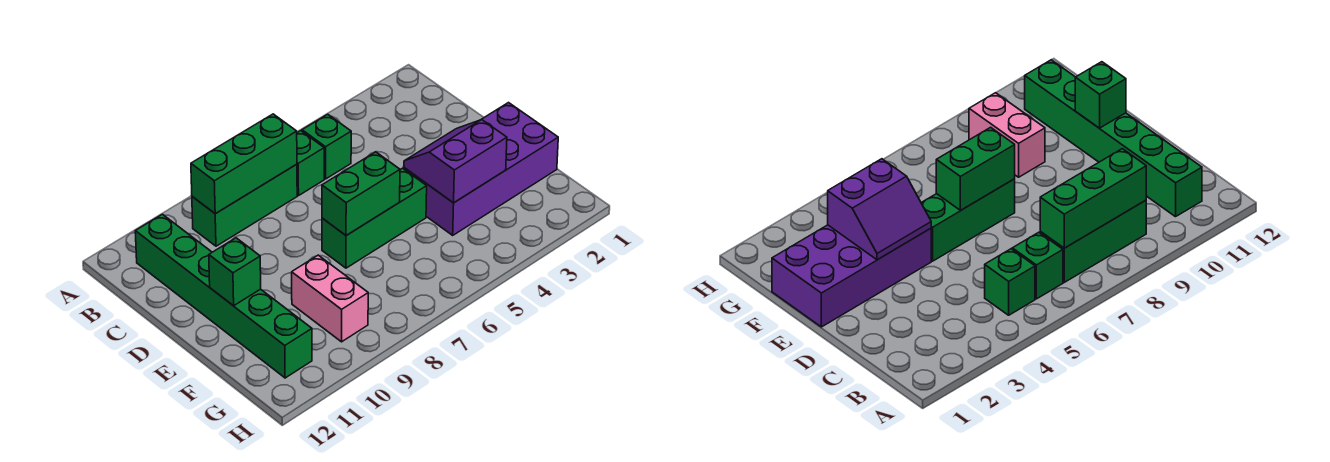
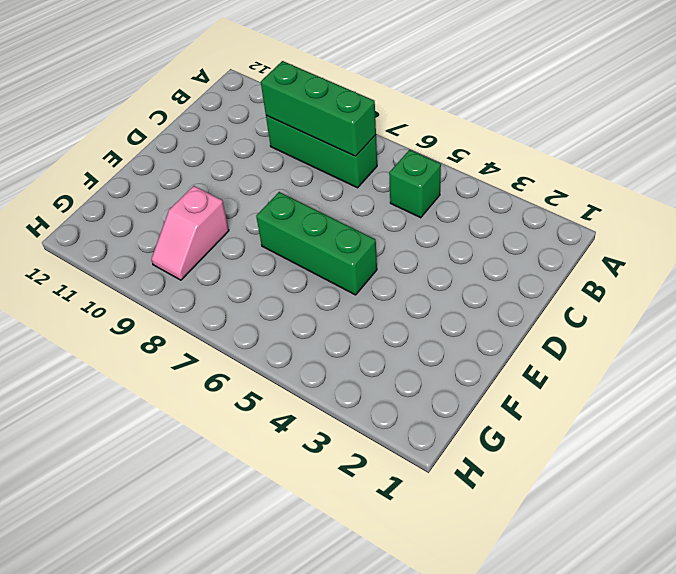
pink slope F9:G9 level 1 top F -> pink brick F9:G9 level 1
none -> green brick B6 level 1
none -> green brick B11:G11 level 1

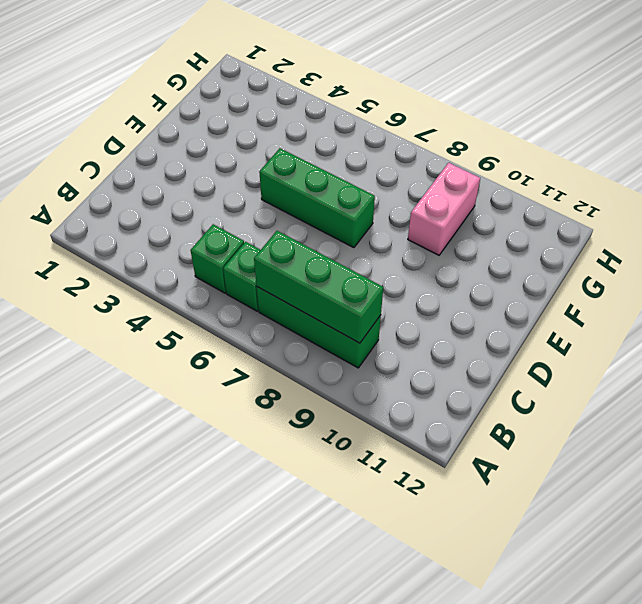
none -> green brick B11:G11 level 1
none -> purple brick E1:F4 level 1

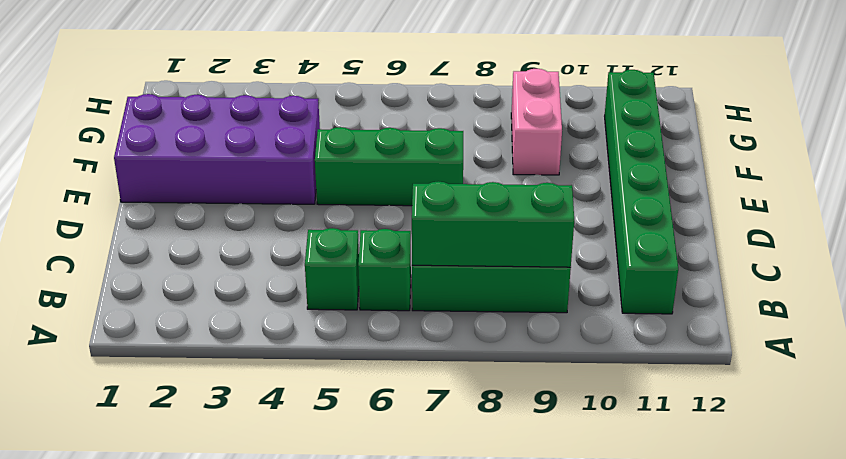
none -> purple slope E3:F4 level 2 top F
none -> green brick E6:E7 level 2

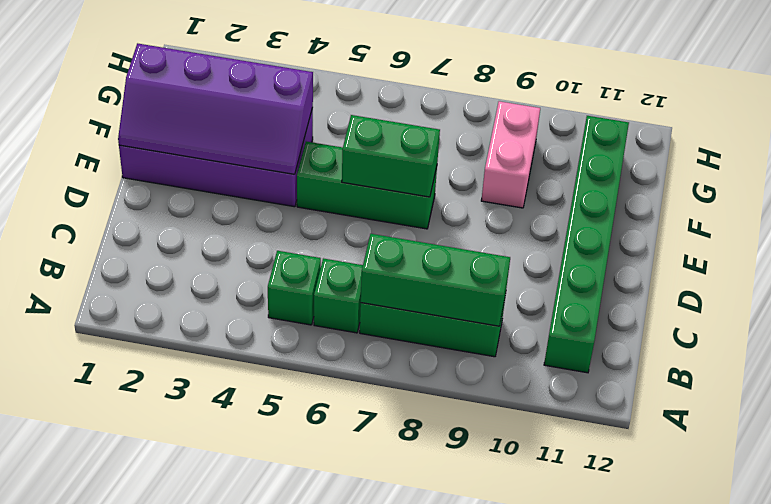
purple slope E1:F4 level 2 top F -> purple slope E3:F4 level 2 top F
none -> green brick E11 level 2

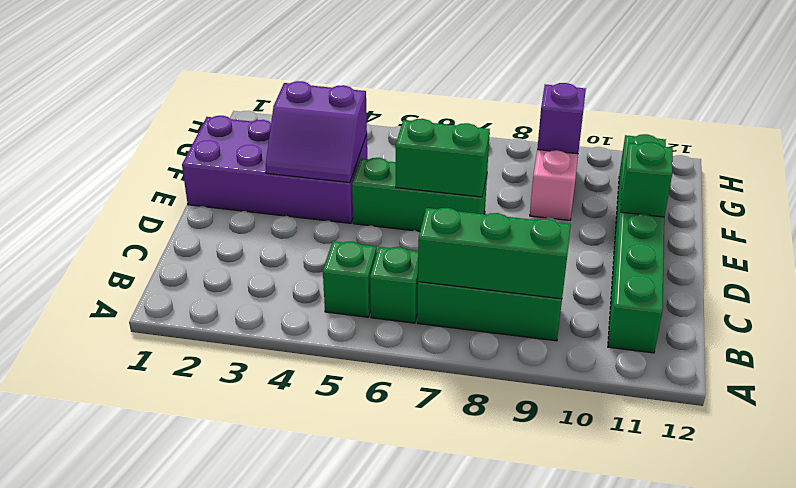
purple brick G9 level 2 -> none

